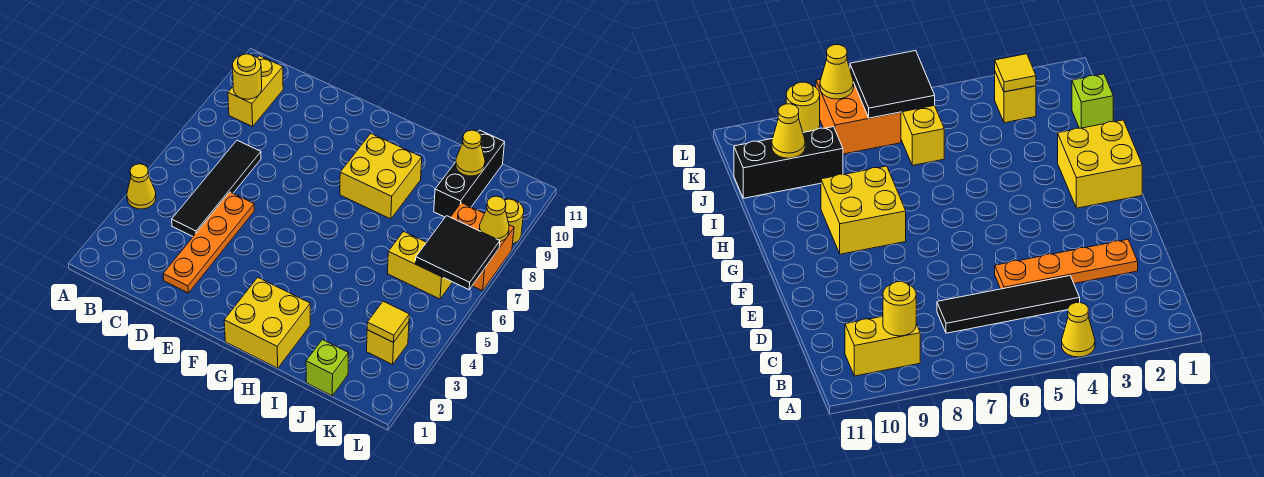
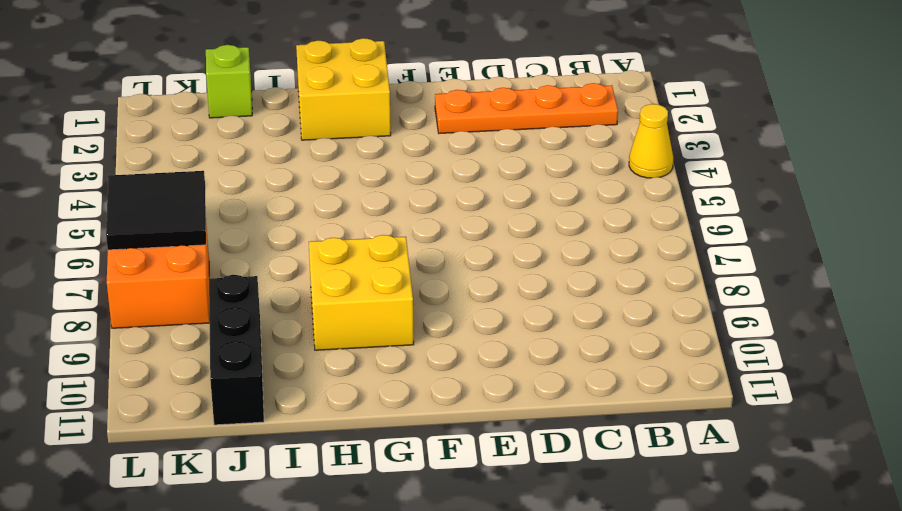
orange plate B2:E2 level 1 -> orange plate D2:D5 level 1
none -> yellow brick B9:B10 level 1
none -> black tile C4:C7 level 1
none -> yellow brick J6:K6 level 1

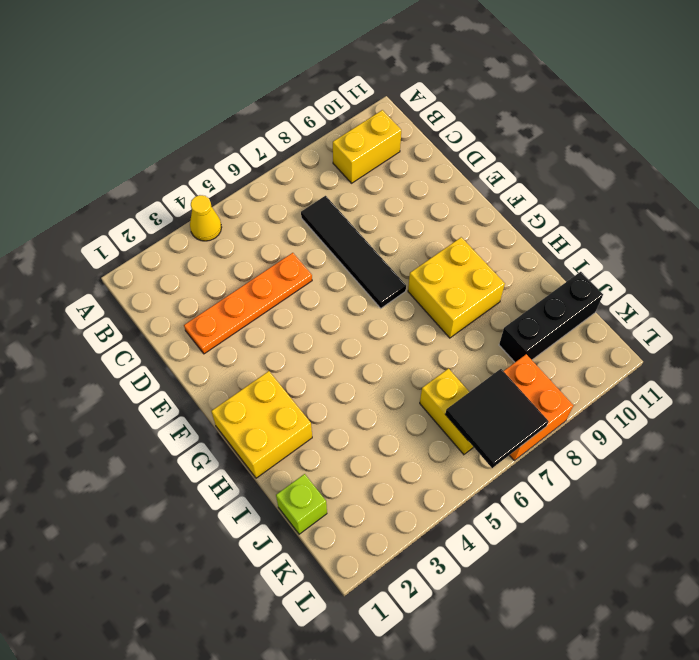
black tile C7:F7 level 1 -> black tile C4:C7 level 1
none -> yellow brick K3 level 1
none -> yellow round brick L9 level 1
none -> yellow round brick B9 level 2

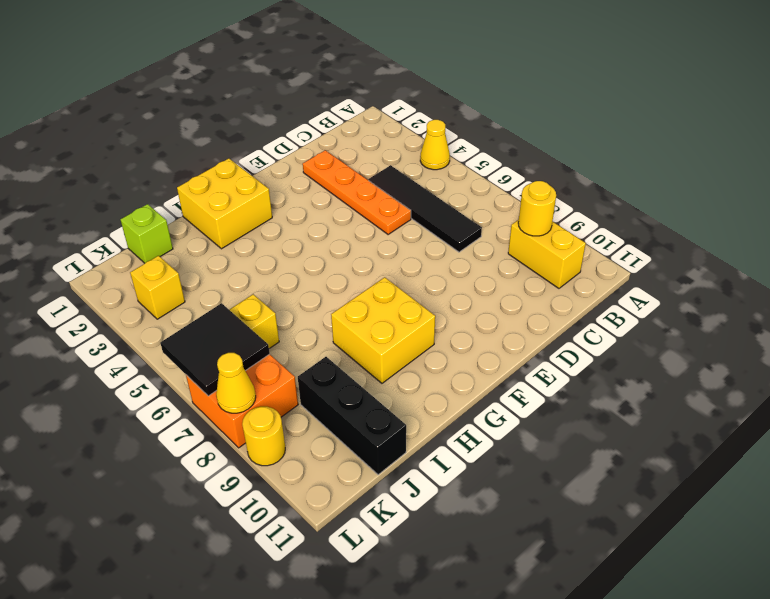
none -> yellow cone J10 level 2
none -> yellow tile K3 level 2

